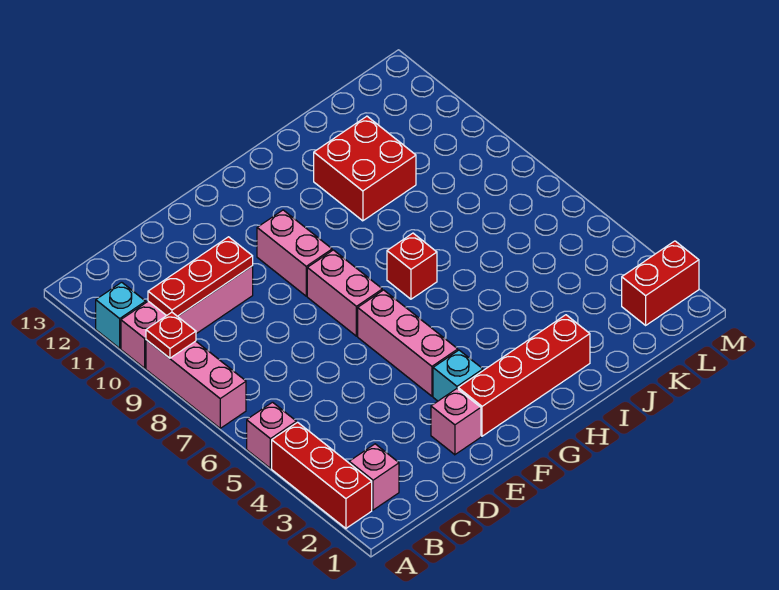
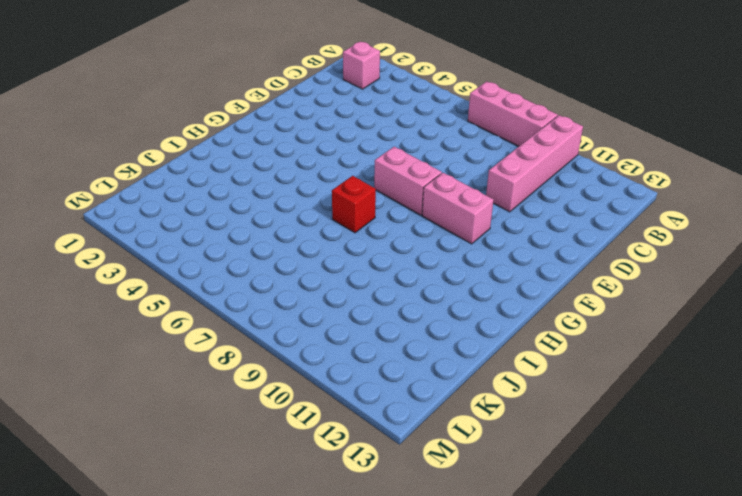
none -> red brick A2:A4 level 1
none -> pink brick A5 level 1
none -> cyan brick A11 level 1

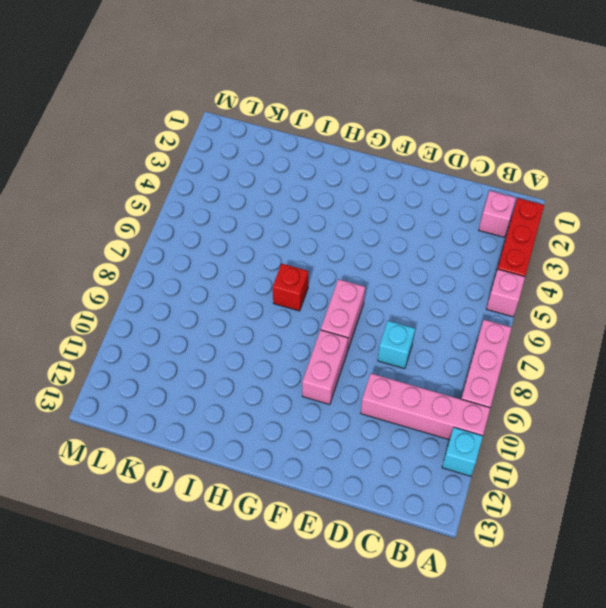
cyan brick D8 level 1 -> cyan brick F3 level 1
none -> pink brick E2 level 1
none -> red brick F2:I2 level 1
none -> pink brick F4:F6 level 1

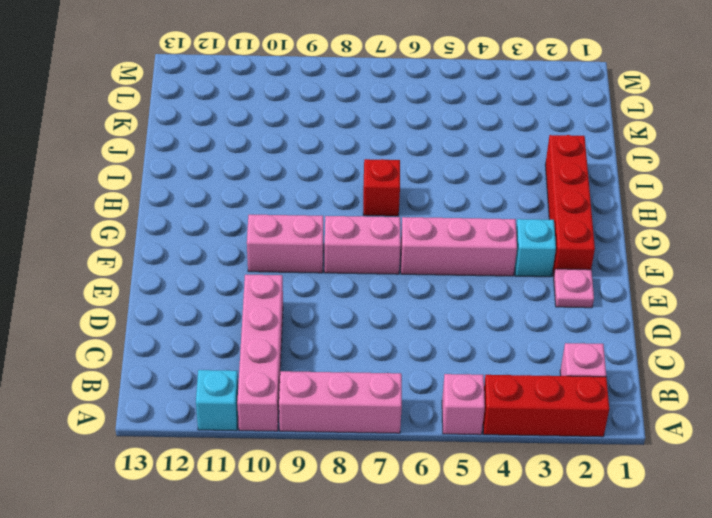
pink plate E2 level 1 -> pink brick E2 level 1
none -> red brick I10:J11 level 1
none -> red brick L2:M2 level 1
none -> red plate A9 level 2

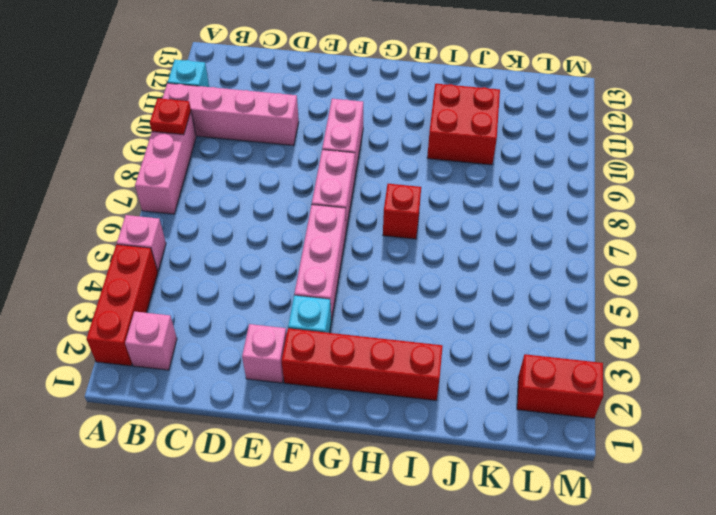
none -> red plate B10:D10 level 2

